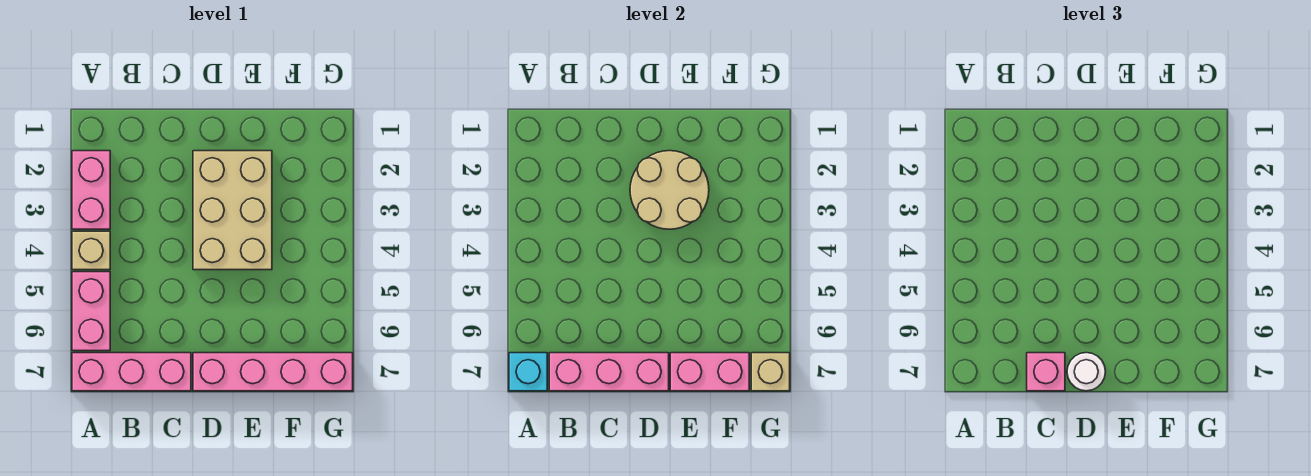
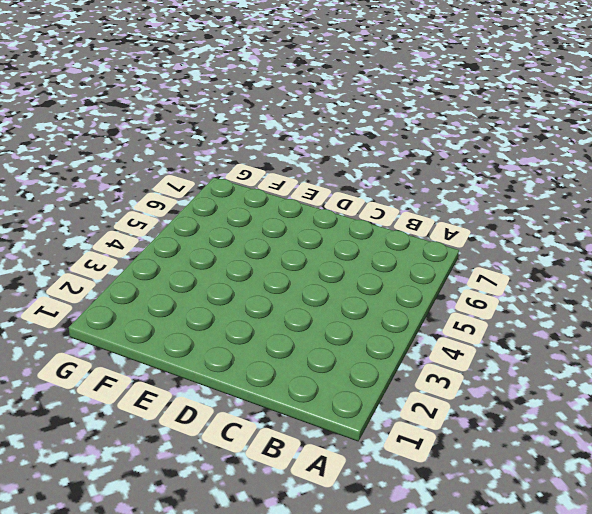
none -> pink brick A2:A3 level 1
none -> tan brick A4 level 1
none -> pink brick A5:A6 level 1

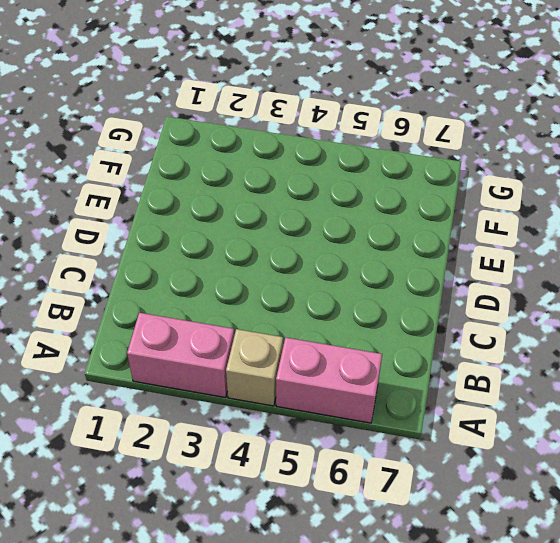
none -> pink brick A7:C7 level 1
none -> tan brick D2:E4 level 1
none -> pink brick D7:G7 level 1

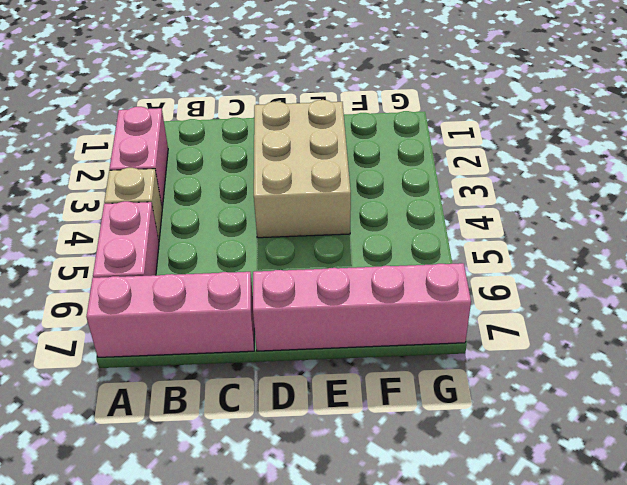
none -> cyan brick A7 level 2
none -> pink brick B7:D7 level 2
none -> tan round brick D2:E3 level 2

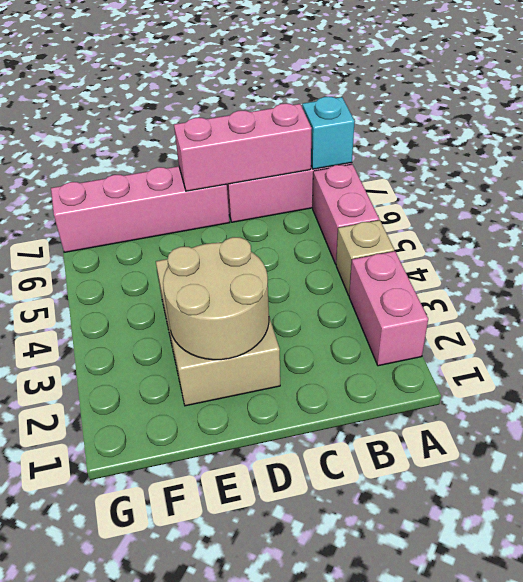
none -> pink brick E7:F7 level 2
none -> tan brick G7 level 2
none -> pink brick C7 level 3

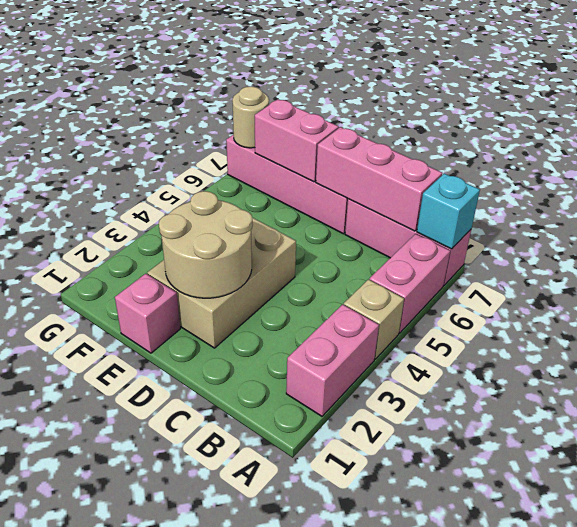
pink brick E1 level 1 -> pink brick C7 level 3
tan round brick G7 level 2 -> tan brick G7 level 2
none -> white round brick D7 level 3

